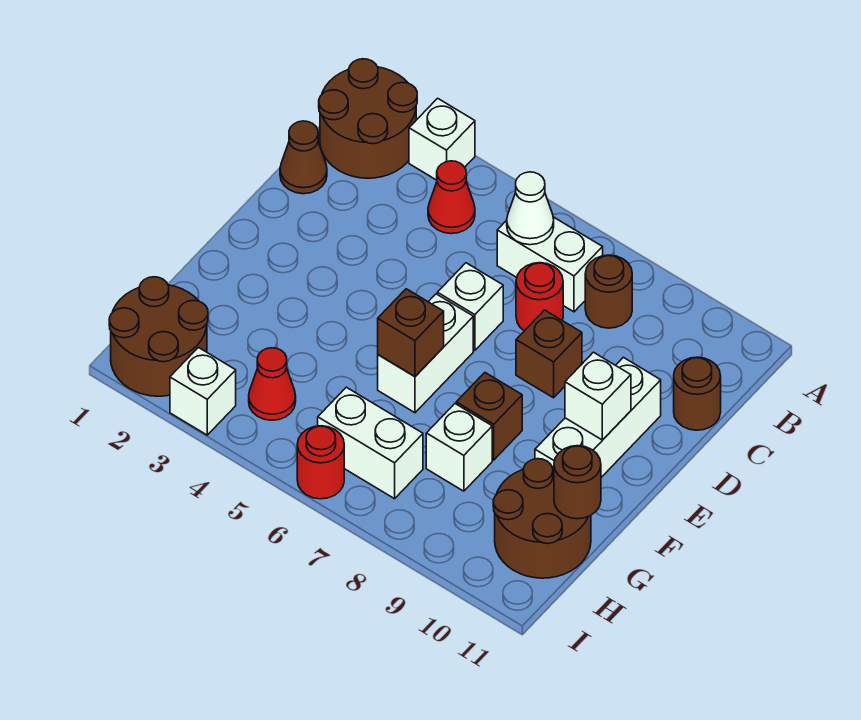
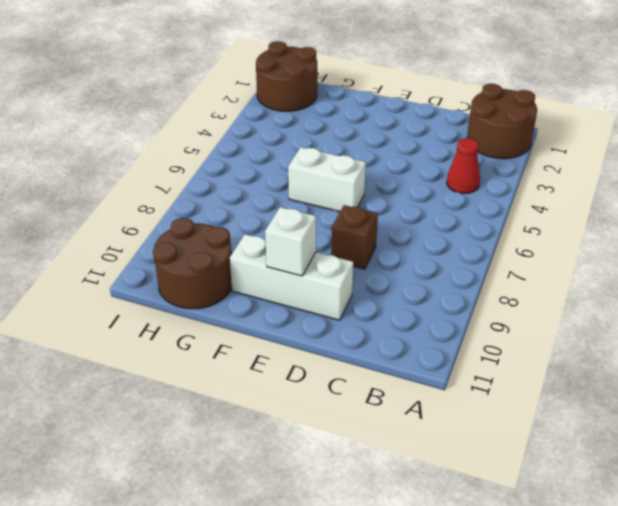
none -> white brick A3 level 1
none -> white brick B6:B7 level 1
none -> brown round brick B8 level 1

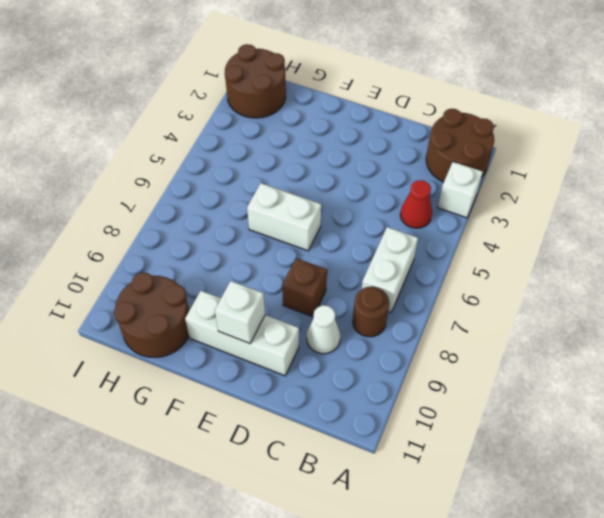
white cone C9 level 1 -> white cone B6 level 2
none -> brown cone C1 level 1
none -> red round brick C7 level 1
none -> brown round brick C11 level 1

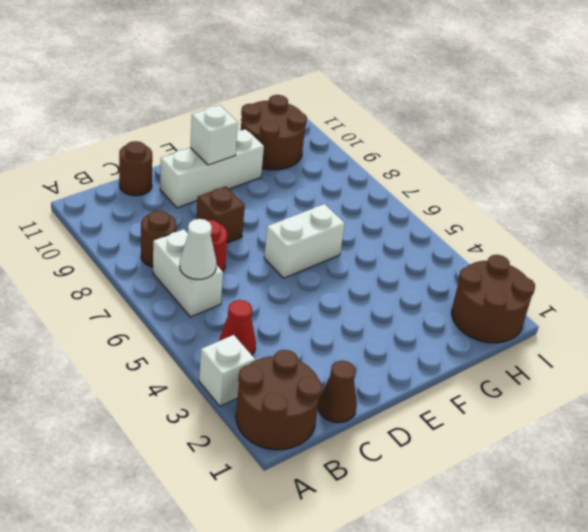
none -> white brick D6 level 1
none -> brown brick F8 level 1
none -> white brick G8 level 1

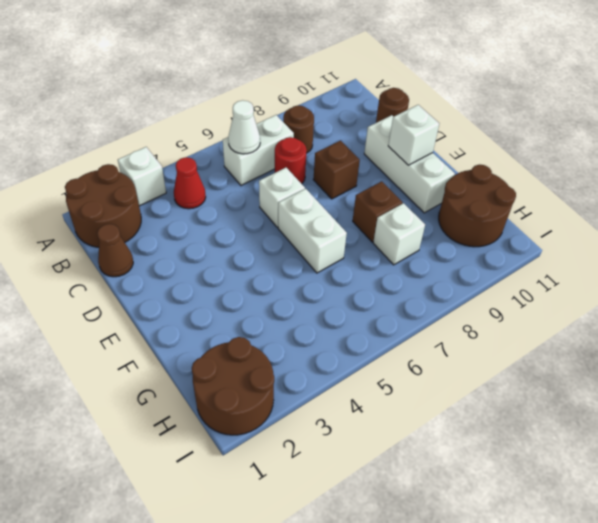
none -> red cone H4 level 1
none -> white brick H6:H7 level 1
none -> white brick I3 level 1

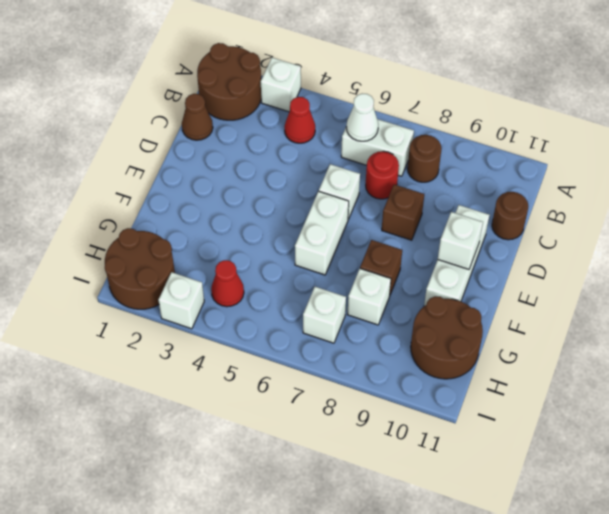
white brick H7 level 1 -> white brick H6:H7 level 1
none -> red round brick I6 level 1
none -> brown brick F6 level 2
none -> brown round brick G11 level 2

